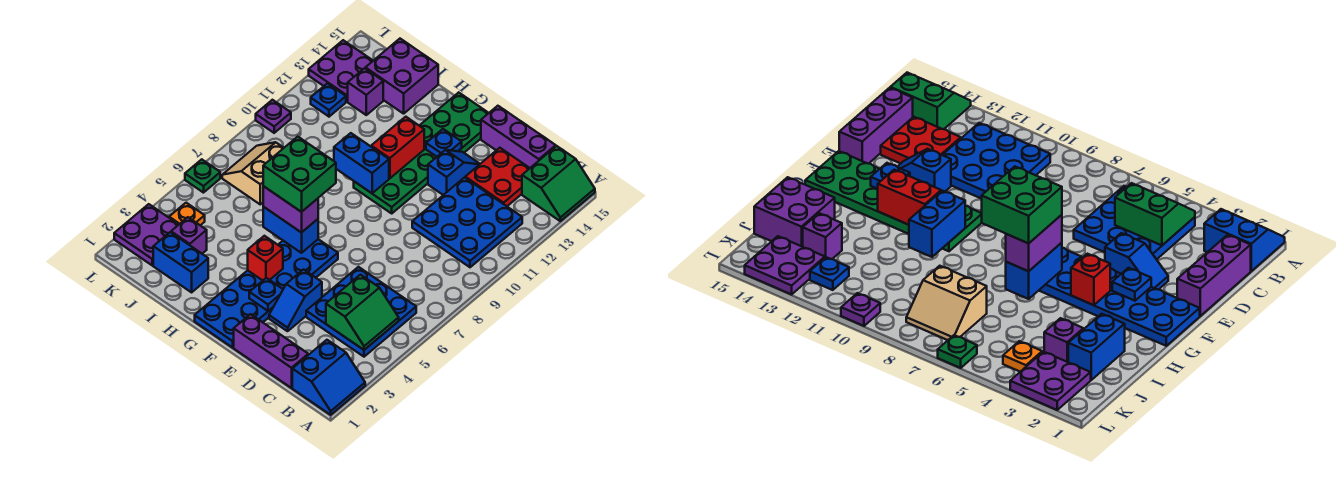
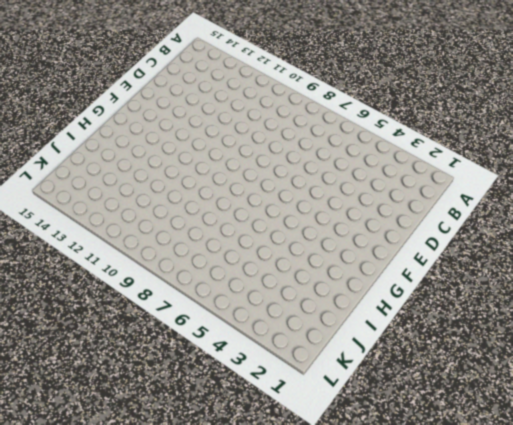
none -> blue slope A1:B2 level 1 top B
none -> green slope A14:B15 level 1 top B
none -> blue plate B4:D6 level 1
none -> blue plate B10:D12 level 1

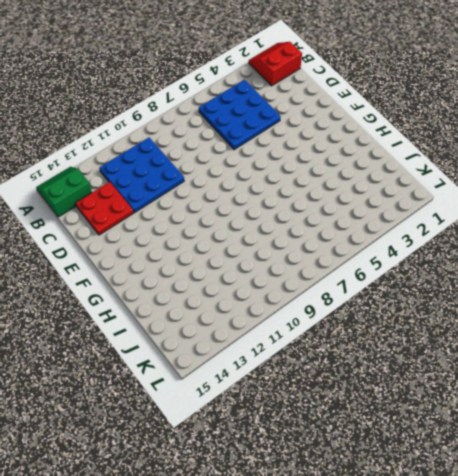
red slope A1:B2 level 1 top B -> blue slope A1:B2 level 1 top B
none -> purple brick C1:E1 level 1
none -> purple brick C15:E15 level 1
none -> blue slope E3:E4 level 1 top 4
none -> blue slope E12:E13 level 1 top 12

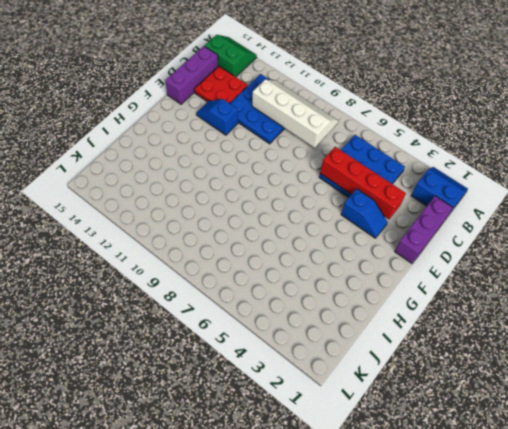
white slope B8:C11 level 2 top C -> none
red brick D3:D6 level 2 -> none
none -> blue plate F1:G6 level 1
none -> green plate F10:G15 level 1
none -> blue brick I2:J2 level 1
none -> purple brick I14:J15 level 1

